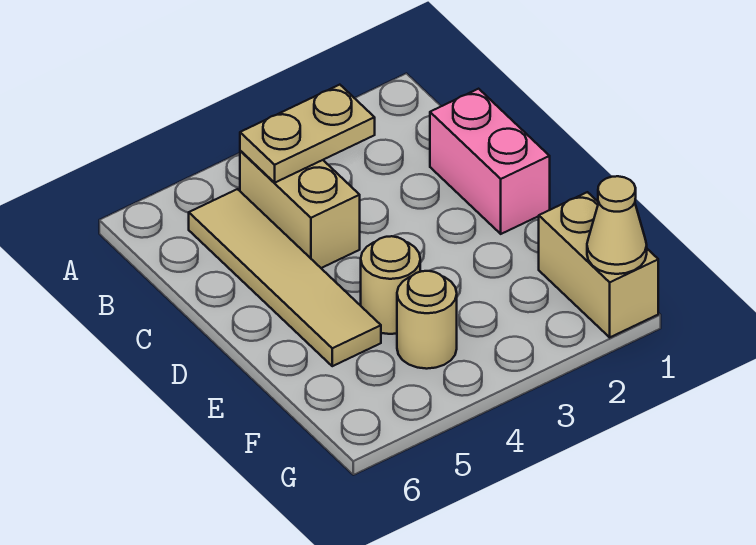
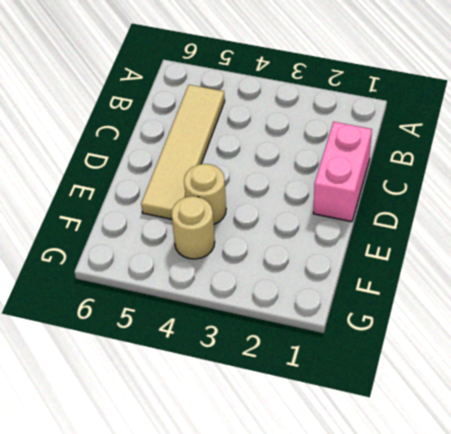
none -> tan brick B4:C4 level 1
none -> tan brick F1:G1 level 1

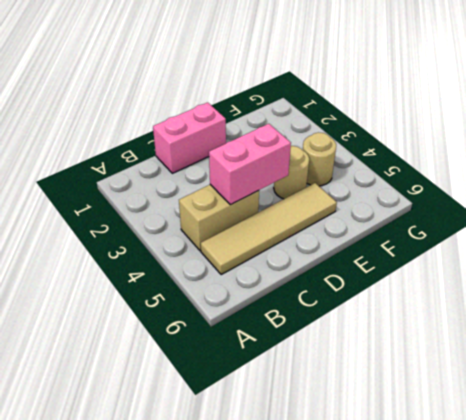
pink brick C4:D4 level 2 -> none
none -> tan brick F1:G1 level 1
none -> tan plate B3:B4 level 2

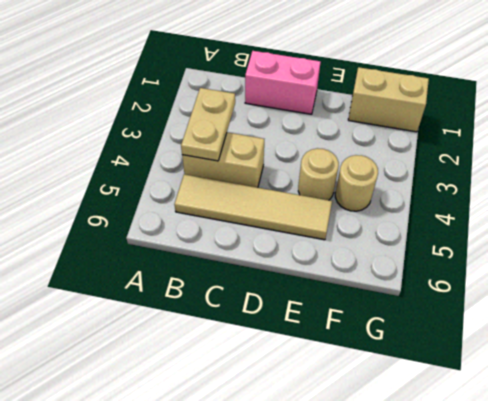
none -> tan cone G1 level 2

